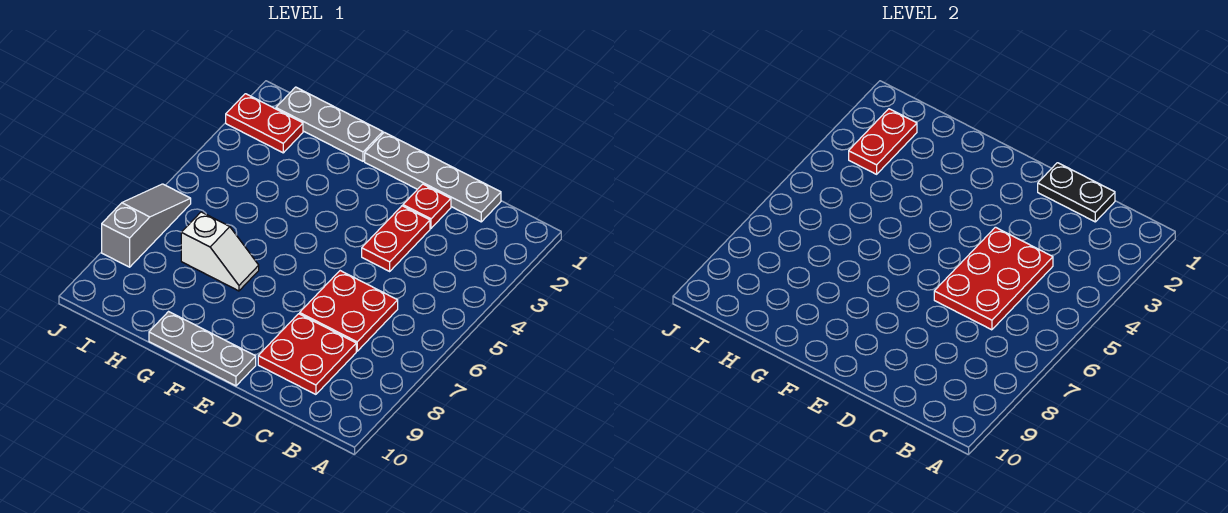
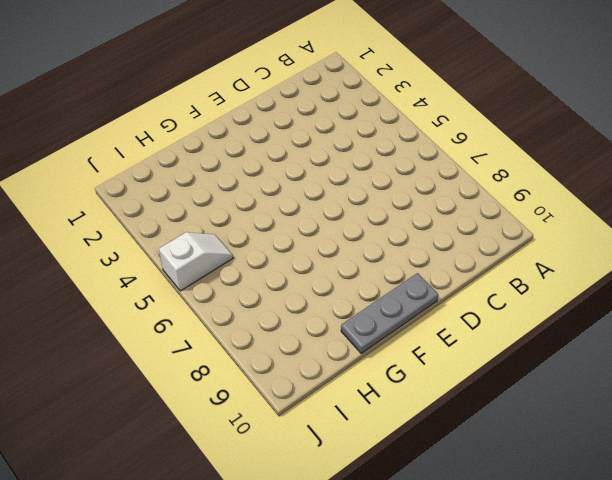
white slope I5:J5 level 1 top J -> white slope G7:H7 level 1 top H
none -> grey plate C1:F1 level 1
none -> red plate C6:D7 level 1
none -> red plate C8:D9 level 1

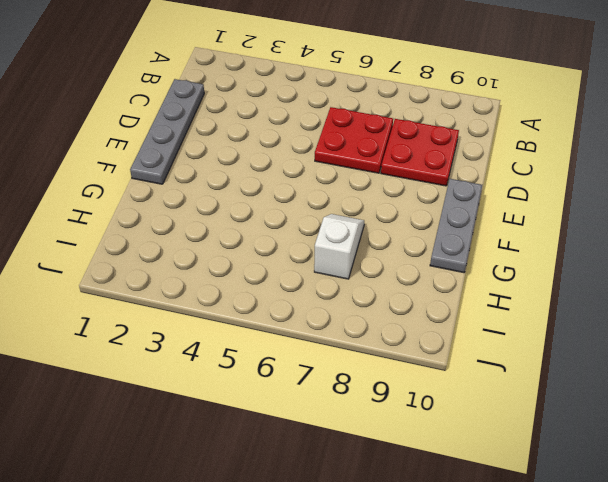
none -> red plate D2 level 1
none -> red plate D3:D4 level 1
none -> grey plate G1:I1 level 1

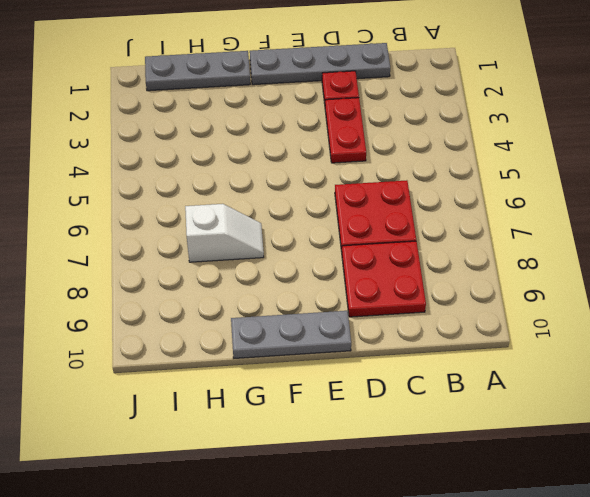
none -> red plate I2:J2 level 1
none -> grey slope J6:J8 level 1 top 8
none -> black plate C1:D1 level 2

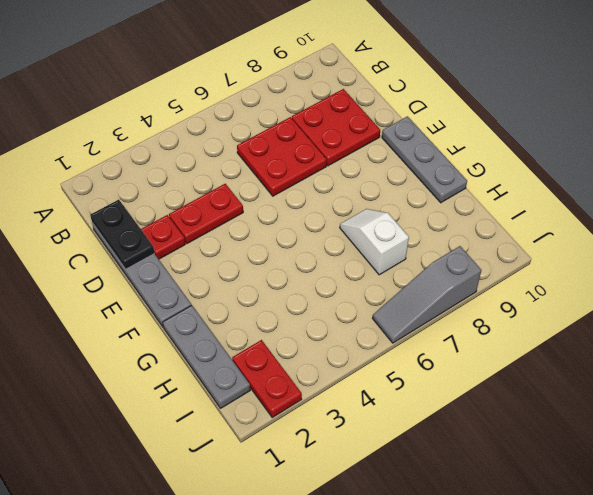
none -> red plate C4:D6 level 2
none -> red plate I2:I3 level 2

